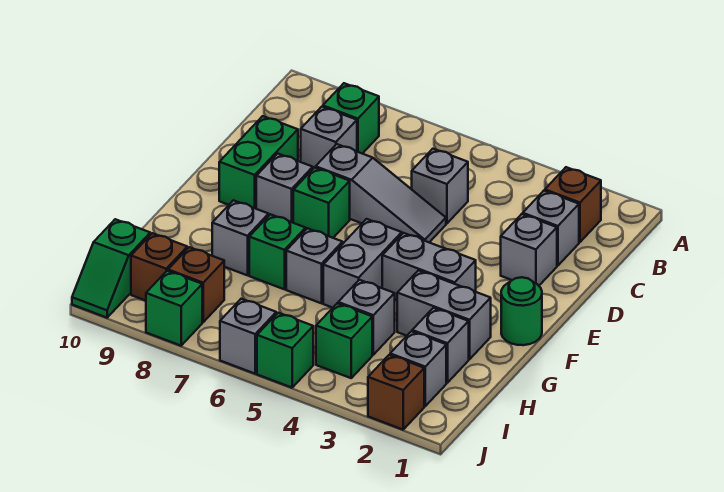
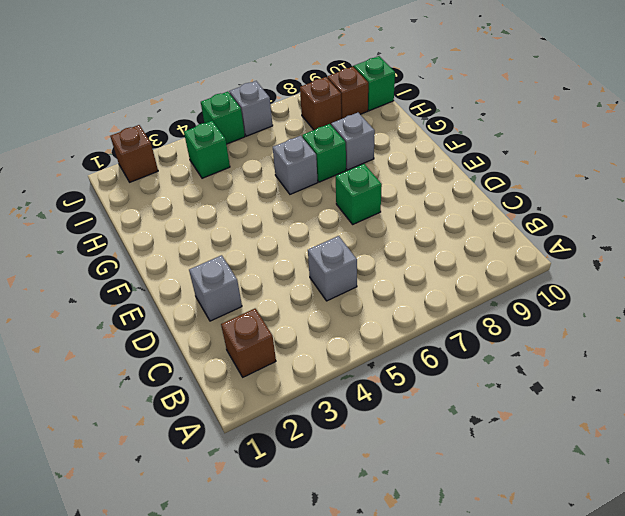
none -> green brick B8 level 1
none -> grey brick C2 level 1
none -> grey brick C8 level 1

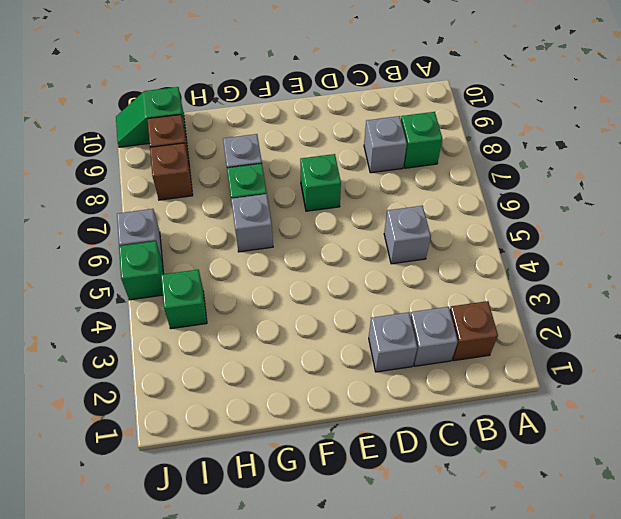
none -> grey slope D5:D7 level 1 top 7
none -> green brick D9:E9 level 1
none -> grey brick E8 level 1

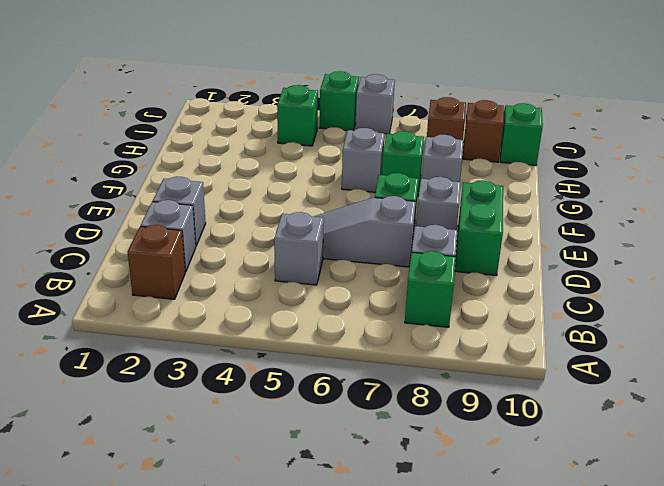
none -> green round brick F1 level 1
none -> grey brick F3:F4 level 1
none -> grey brick F5:G5 level 1

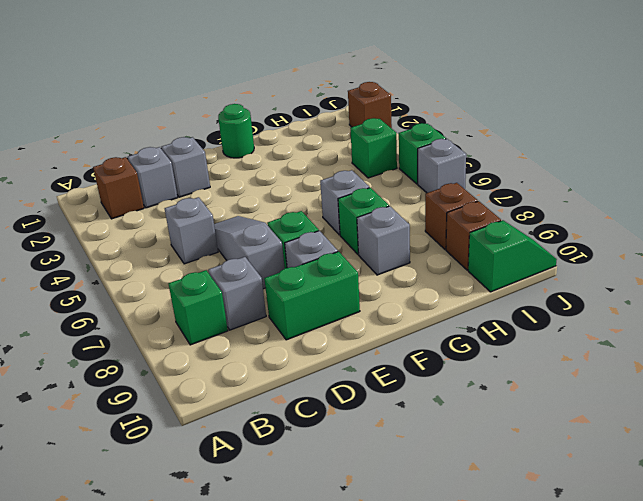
none -> grey brick F3:F4 level 1
none -> grey brick F5:G5 level 1
none -> grey brick G2:G3 level 1

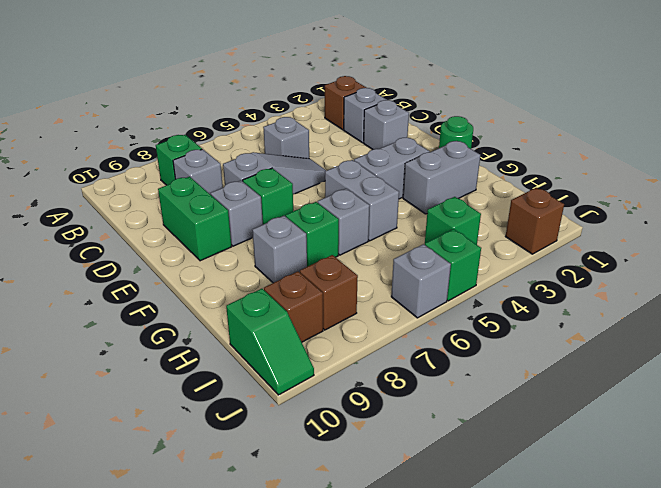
none -> grey brick H2 level 1
none -> grey brick H4 level 1
none -> grey brick I2 level 1

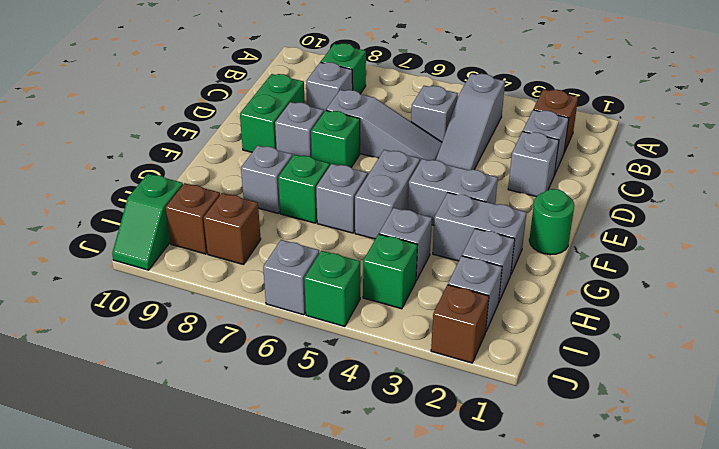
grey slope B4:D4 level 1 top B -> none
none -> green brick J8 level 1

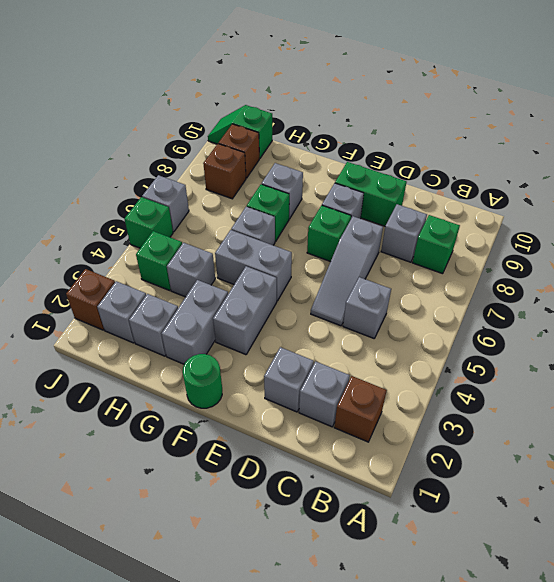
none -> green brick J8 level 1

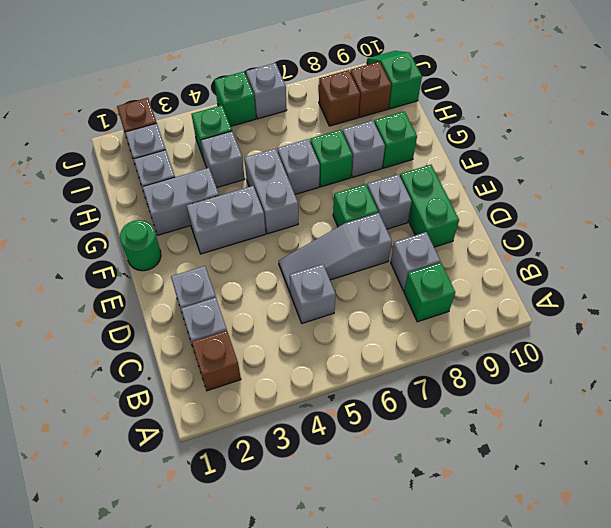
green brick G9 level 1 -> green brick J8 level 1

